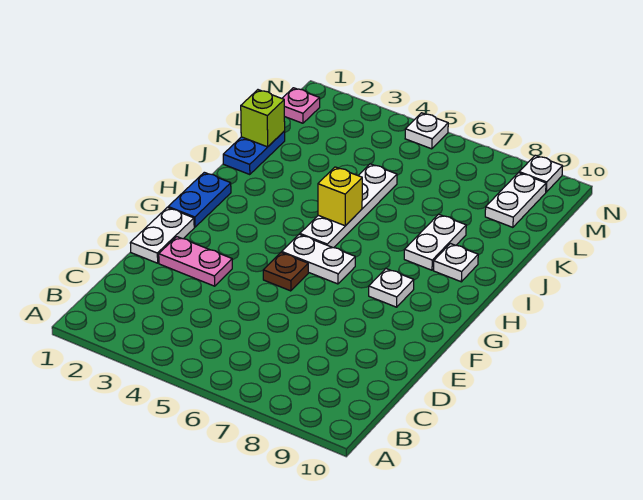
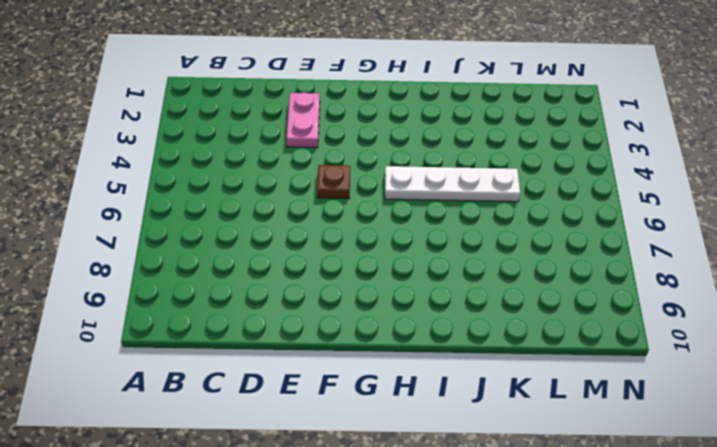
none -> white plate E1:F1 level 1
none -> blue plate G1:H1 level 1
none -> white plate G5:G6 level 1

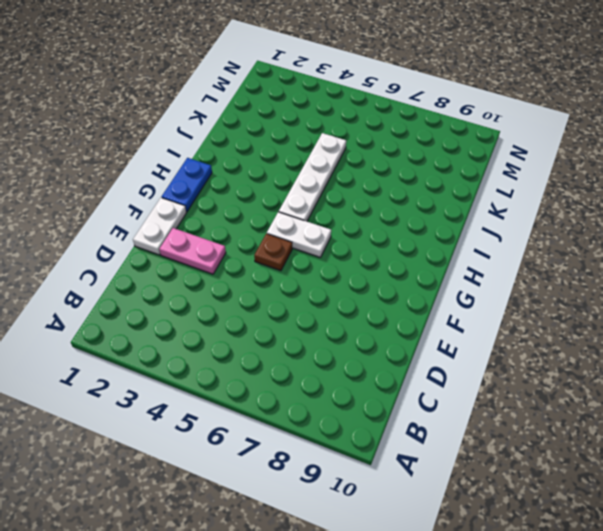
none -> white plate G8 level 1
none -> white plate I8:J8 level 1
none -> white plate I9 level 1

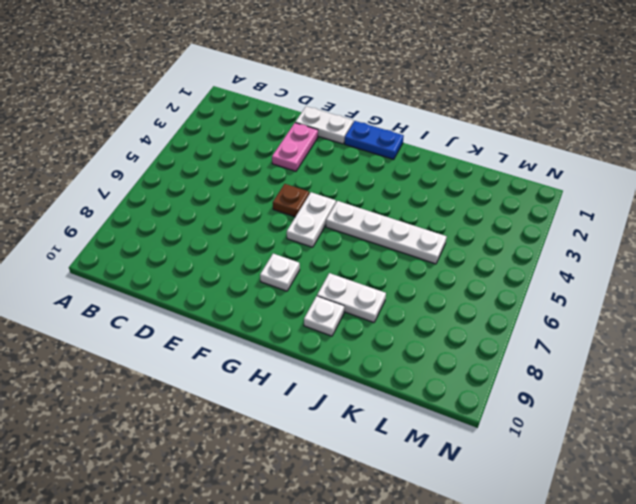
none -> blue plate J1:K1 level 1
none -> white plate L9:M9 level 1
none -> pink plate M1 level 1

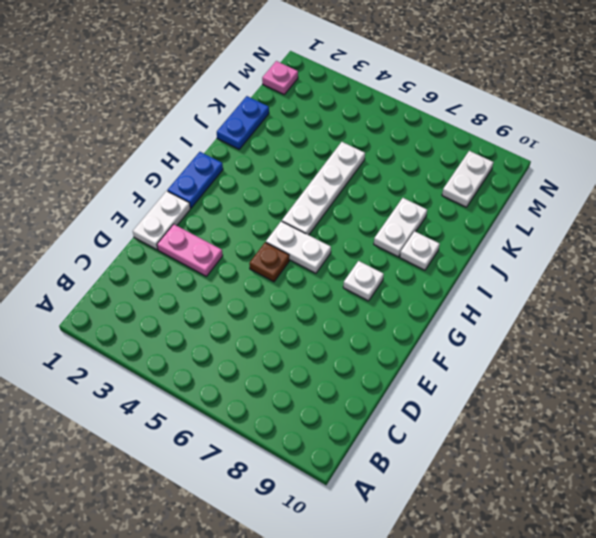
none -> white plate N5 level 1
none -> white plate N9 level 1
none -> yellow brick I5 level 2

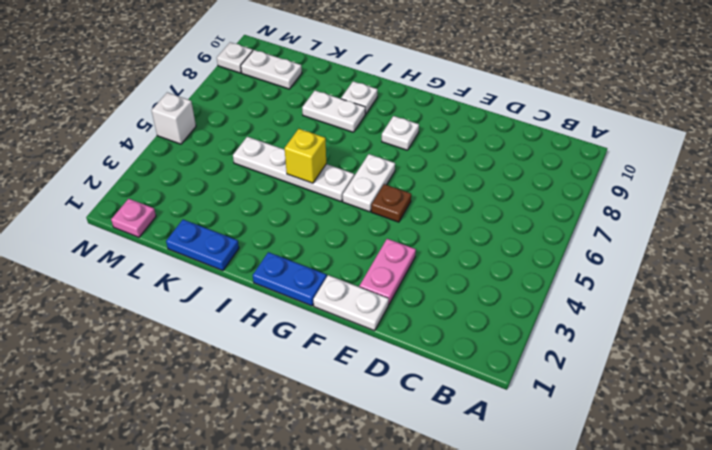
white brick N5 level 1 -> white plate N5 level 1
none -> lime brick K1 level 2

